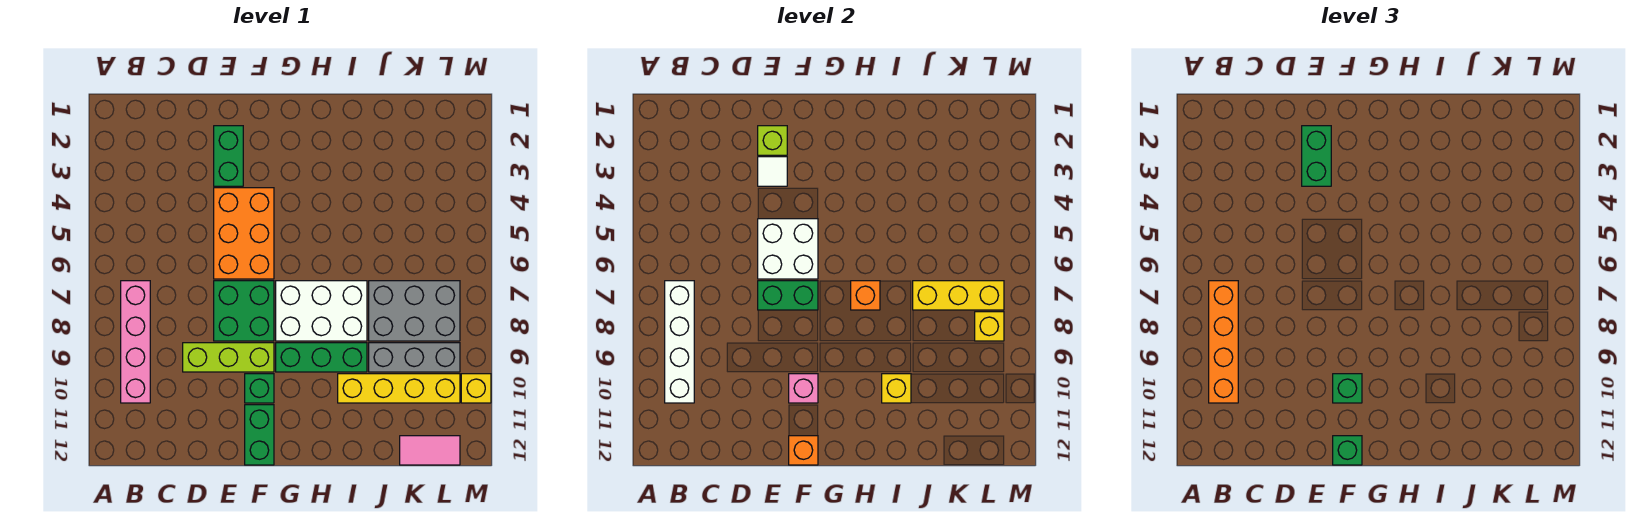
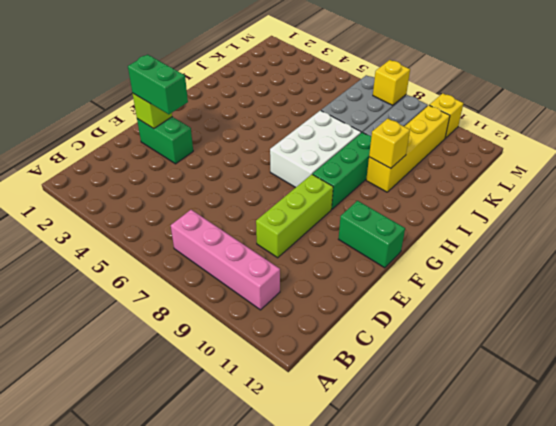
none -> orange brick E4:F6 level 1
none -> green brick E7:F8 level 1
none -> green brick F10 level 1

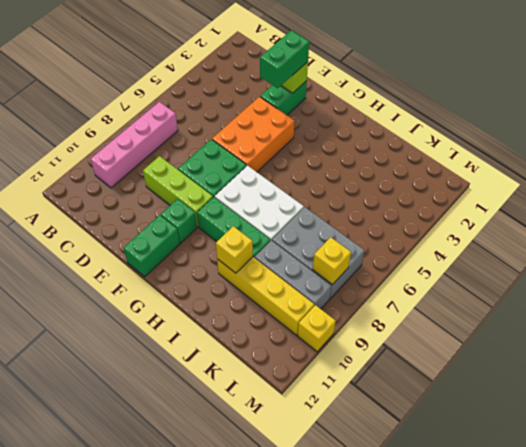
none -> pink tile K12:L12 level 1
none -> white brick B7:B10 level 2
none -> white tile E3 level 2

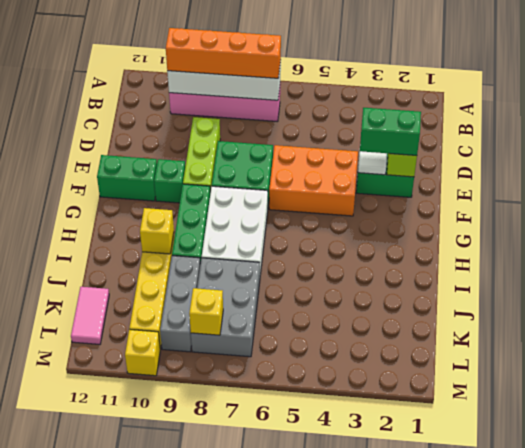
none -> white brick E5:F6 level 2
none -> green brick E7:F7 level 2
none -> pink brick F10 level 2

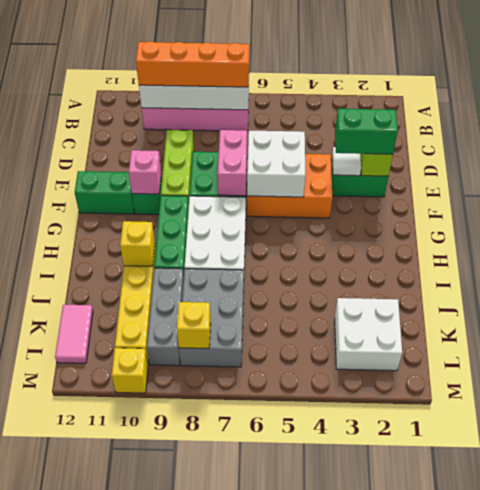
pink brick E7:F7 level 2 -> green brick E7:F7 level 2
white brick K2:L3 level 1 -> none
none -> orange brick F12 level 2
none -> orange brick H7 level 2
none -> yellow brick J7:L7 level 2

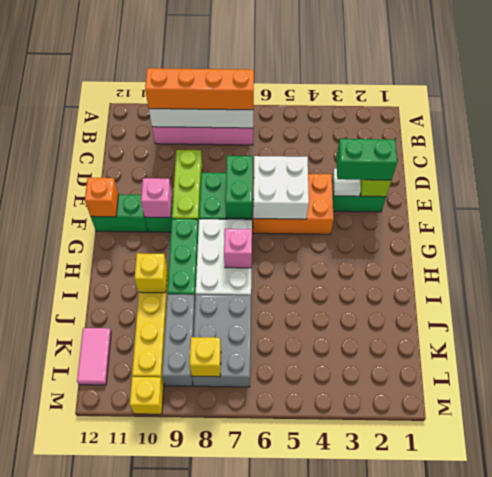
pink brick H7 level 2 -> orange brick H7 level 2
none -> yellow brick J7:L7 level 2
none -> green brick F10 level 3
none -> green brick F12 level 3

